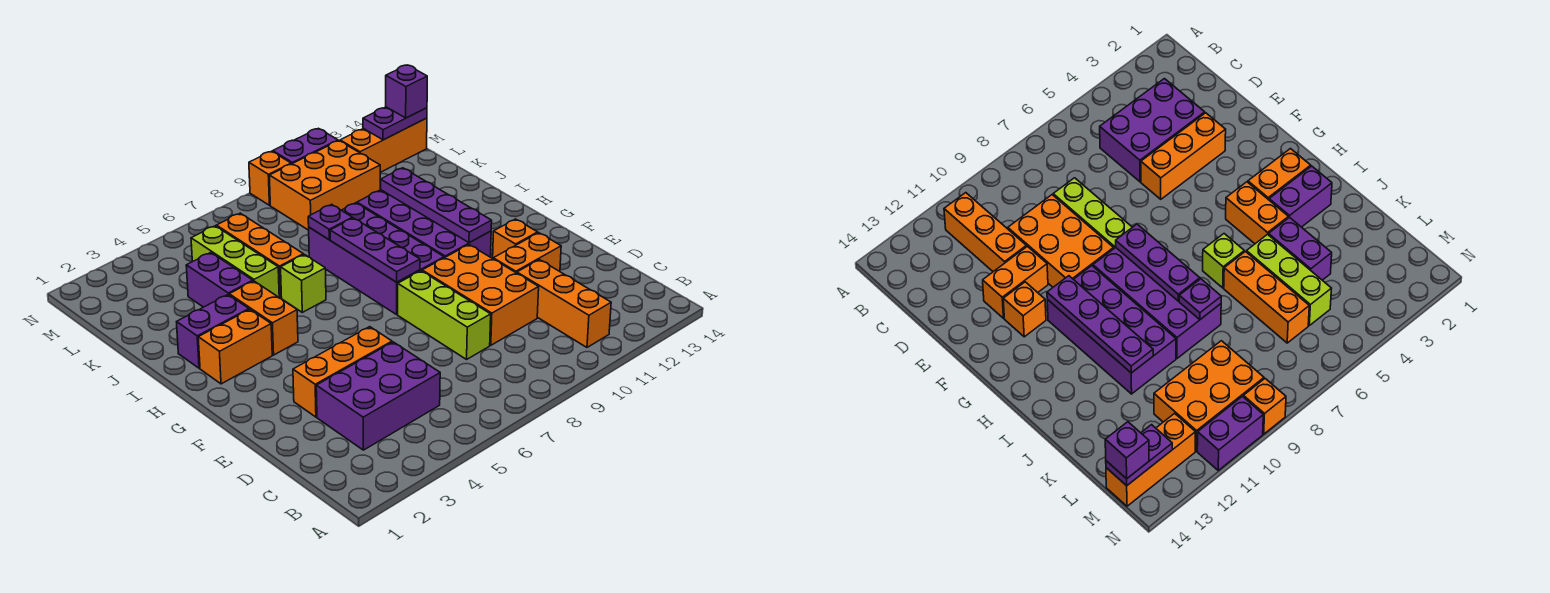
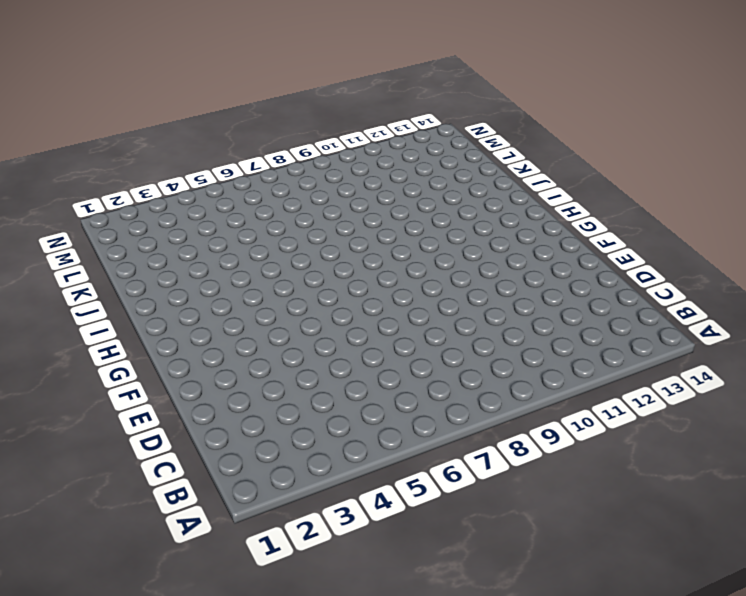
none -> orange brick B11:D11 level 1
none -> purple brick C3:D5 level 1
none -> lime brick D8:F8 level 1

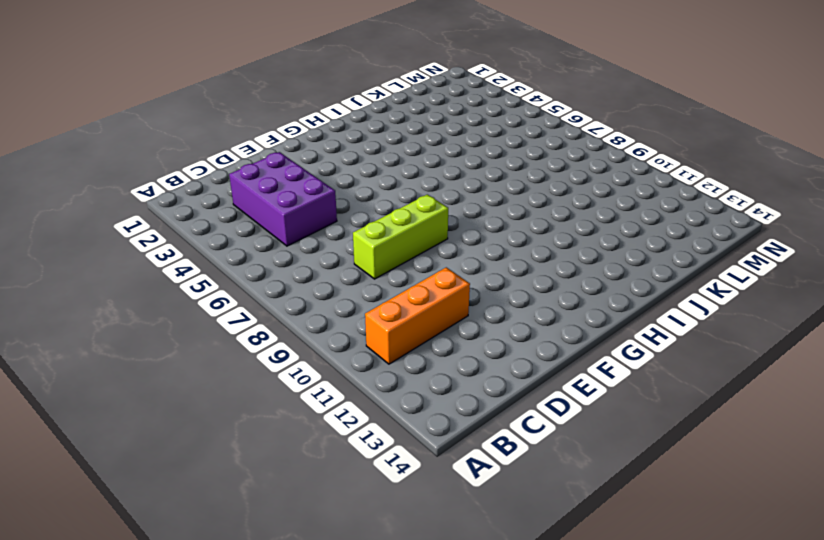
none -> orange brick D9:F10 level 1
none -> orange brick E3:E5 level 1
none -> orange brick E11:E12 level 1

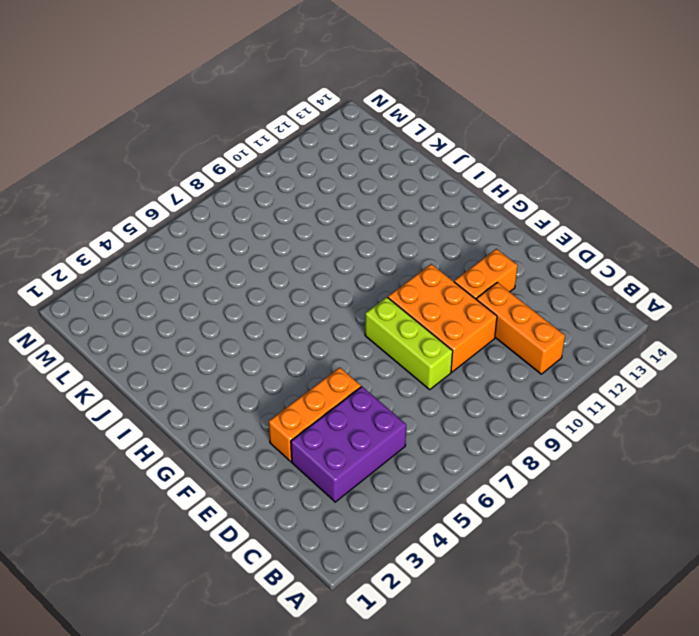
none -> orange brick F12 level 1
none -> purple brick G8:J9 level 1
none -> purple brick G10:J11 level 1

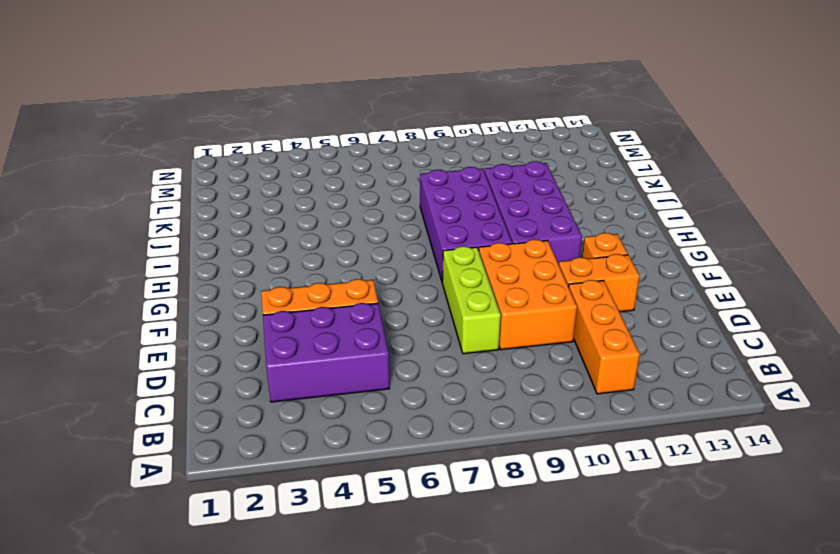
none -> orange brick H2:H3 level 1
none -> orange brick H4:I4 level 1
none -> purple brick I2:I3 level 1

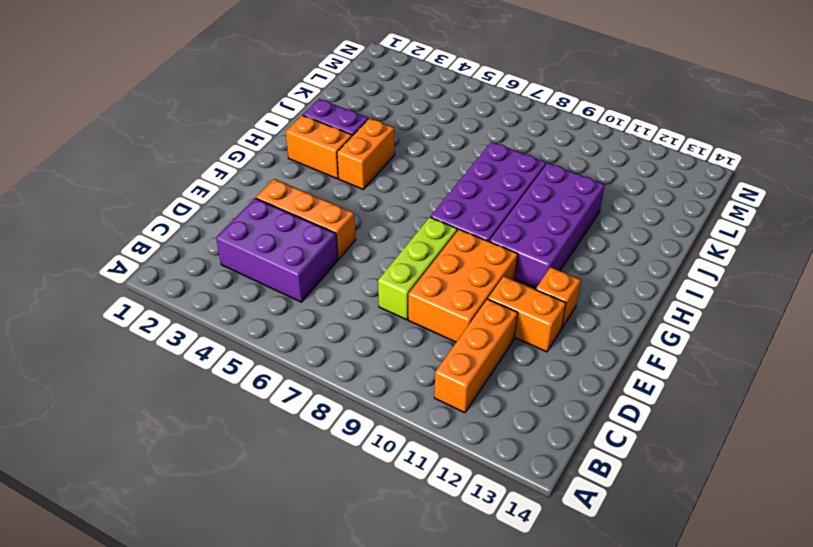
none -> lime brick I6 level 1
none -> purple brick J4:K4 level 1
none -> lime brick J5:L5 level 1

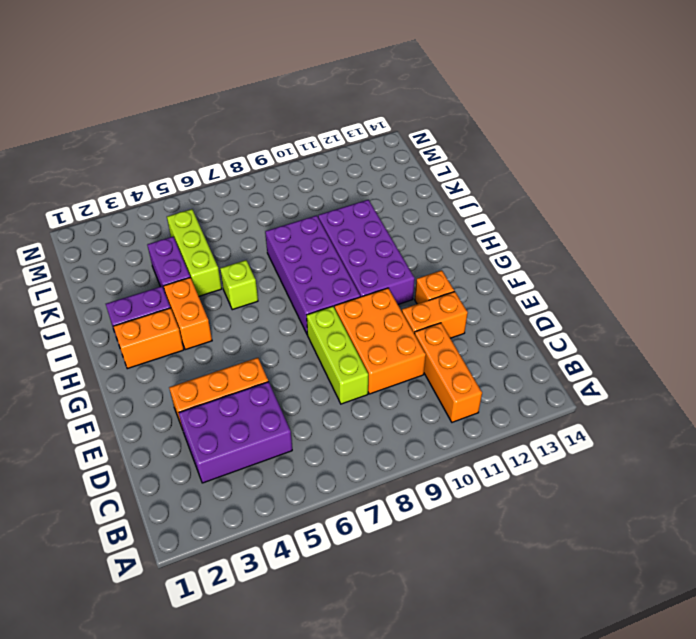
none -> orange brick J6:L6 level 1
none -> orange brick L9:M11 level 1
none -> orange brick M12:M14 level 1

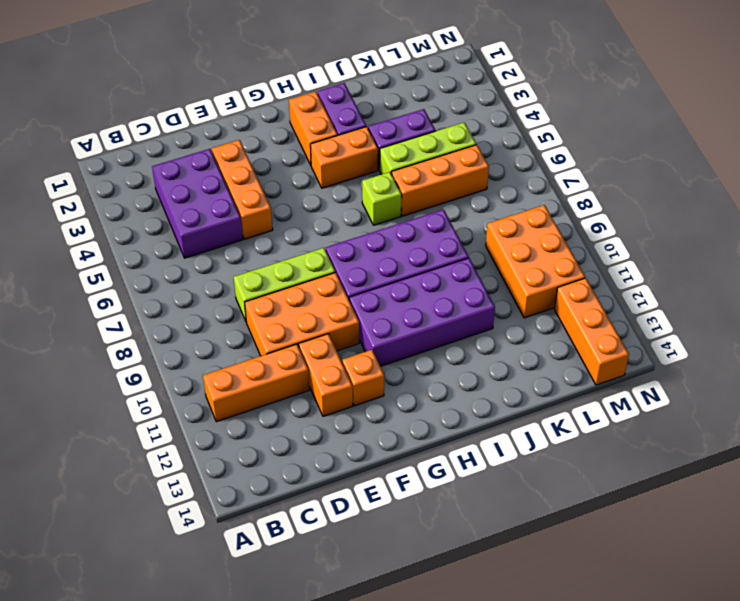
none -> orange brick N9 level 1
none -> purple brick N10:N11 level 1
none -> purple plate G8:I8 level 2

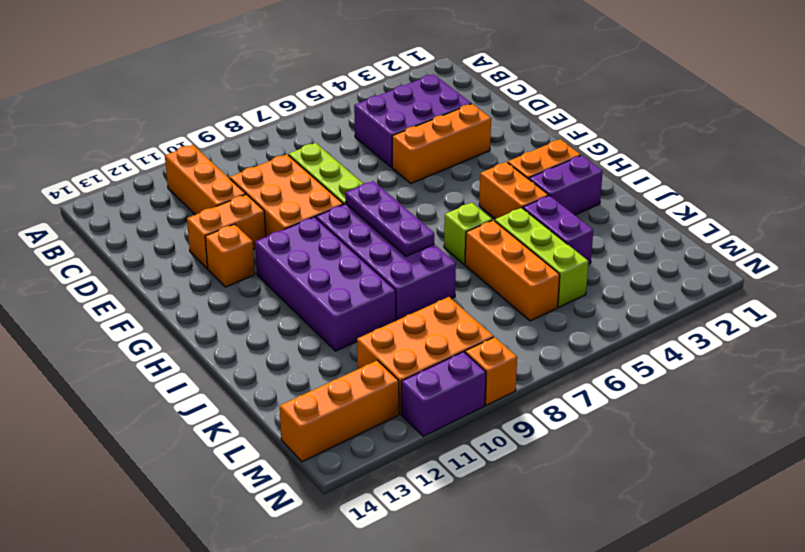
none -> purple plate G11:J11 level 2
none -> purple plate J8 level 2
none -> purple plate M13:M14 level 2

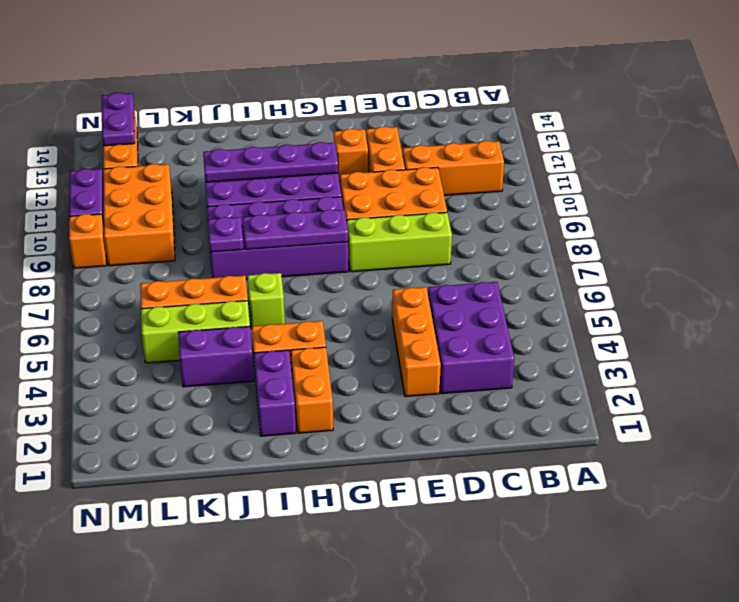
none -> purple brick M14 level 3

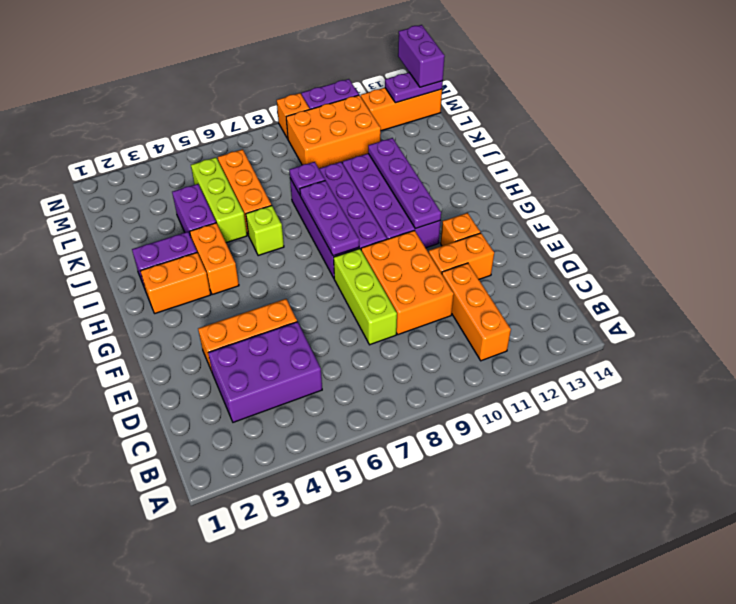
purple brick M14:N14 level 3 -> purple brick M14 level 3

